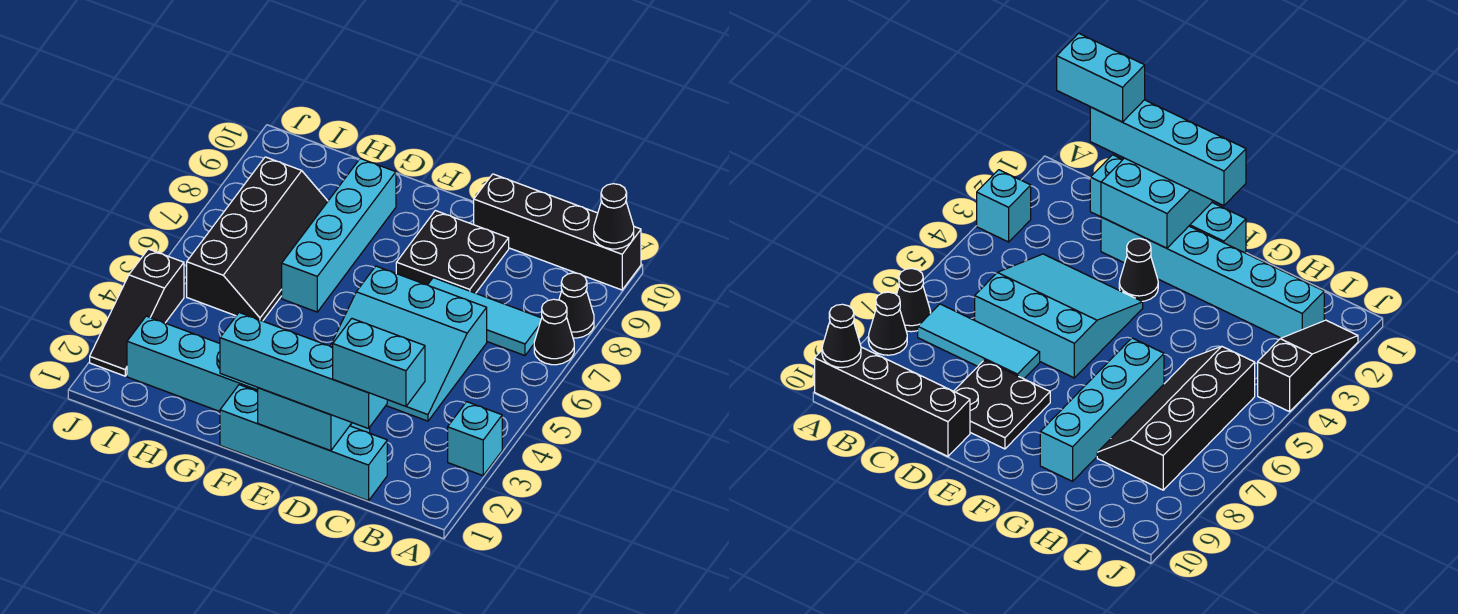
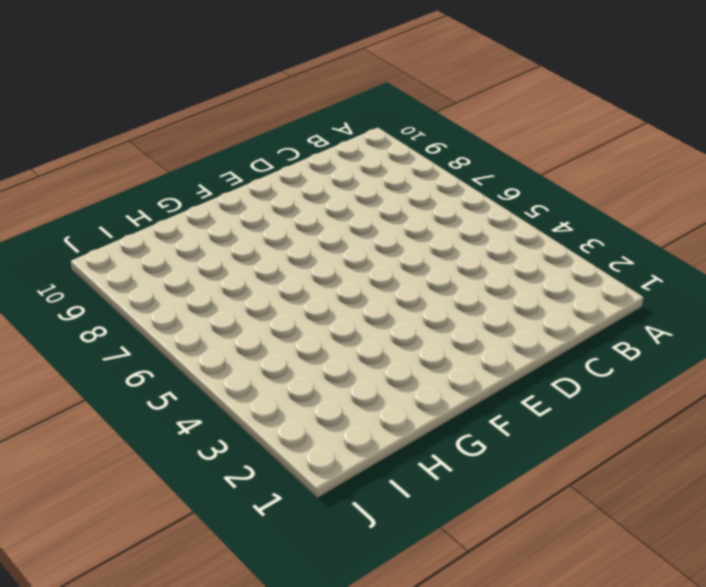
none -> cyan brick A3 level 1
none -> black cone A7 level 1
none -> black cone A8 level 1

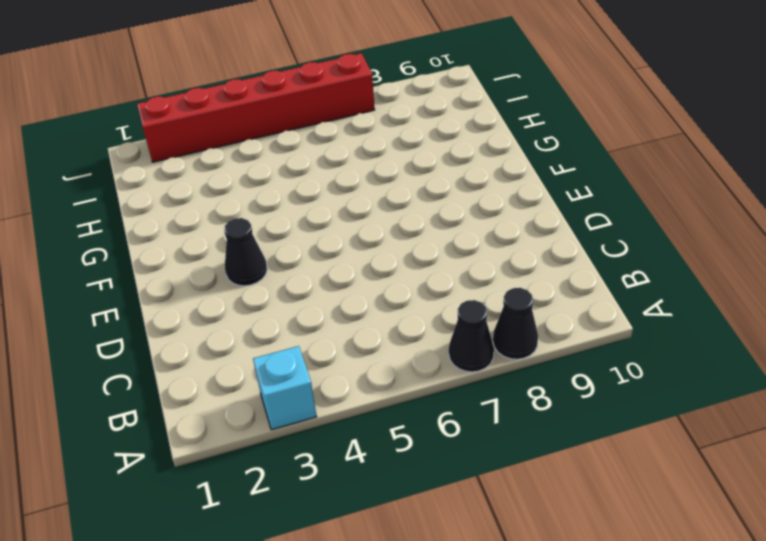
red brick J2:J7 level 1 -> black slope J2:J4 level 1 top 4
none -> black brick A10:D10 level 1
none -> cyan tile B7:D7 level 1
none -> cyan brick C1:F1 level 1

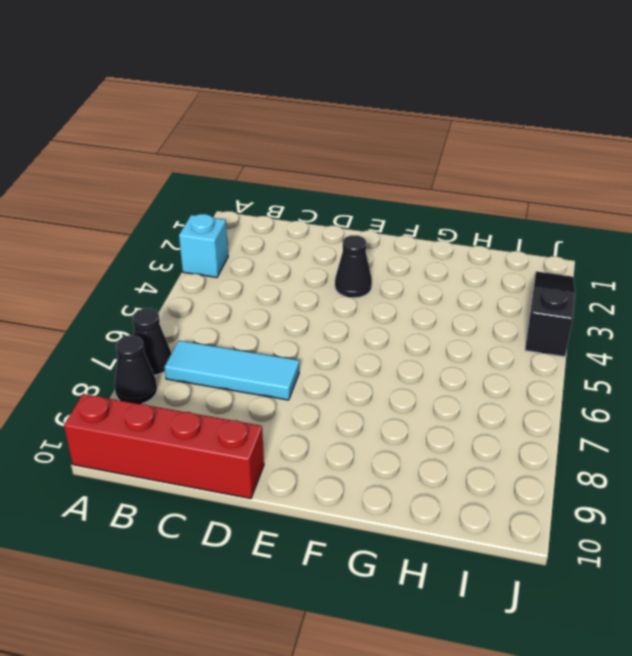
red brick A10:D10 level 1 -> black brick A10:D10 level 1
none -> cyan brick C1:F1 level 1
none -> cyan slope C4:E6 level 1 top 6
none -> cyan brick D2:I2 level 1

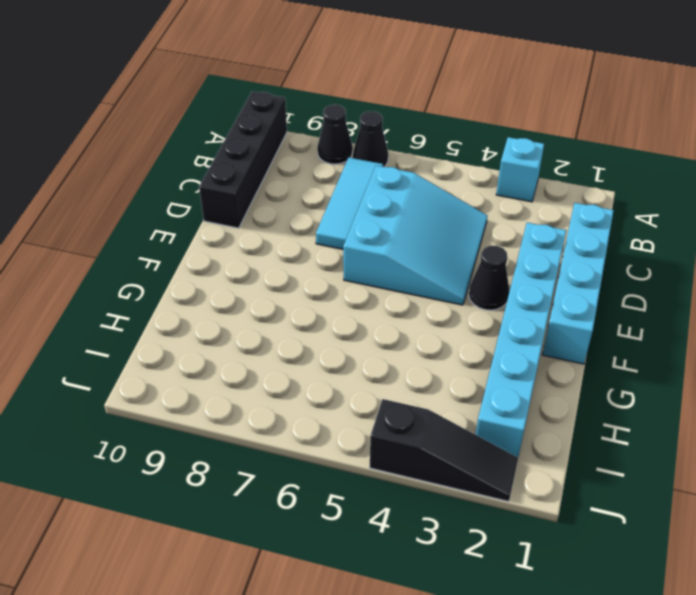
none -> black plate D8:E9 level 1
none -> cyan brick G6:G9 level 1
none -> black slope H5:I8 level 1 top I

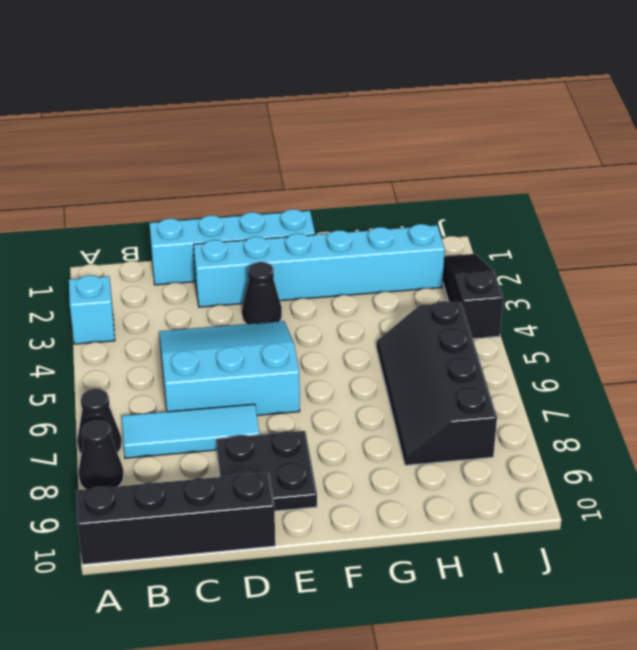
none -> cyan brick G6:G9 level 1
none -> black cone A10 level 2
none -> cyan brick D1:E2 level 2

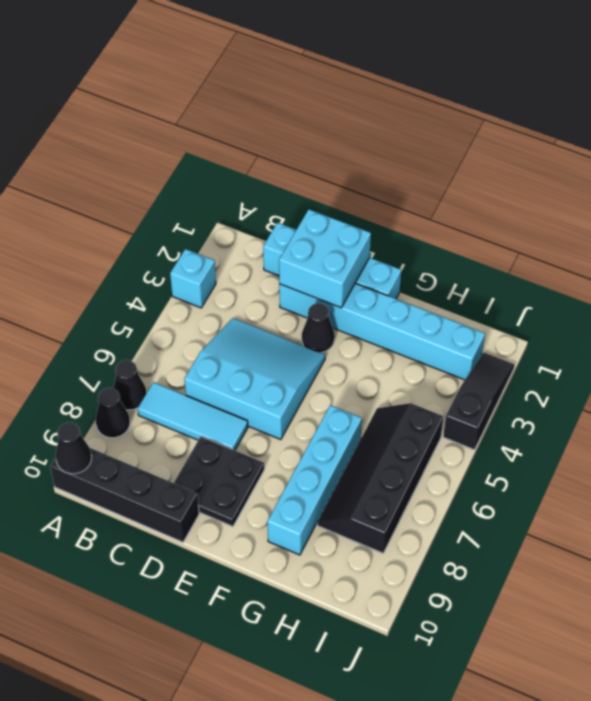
none -> cyan brick C1:F1 level 3
none -> cyan brick B1:C1 level 4

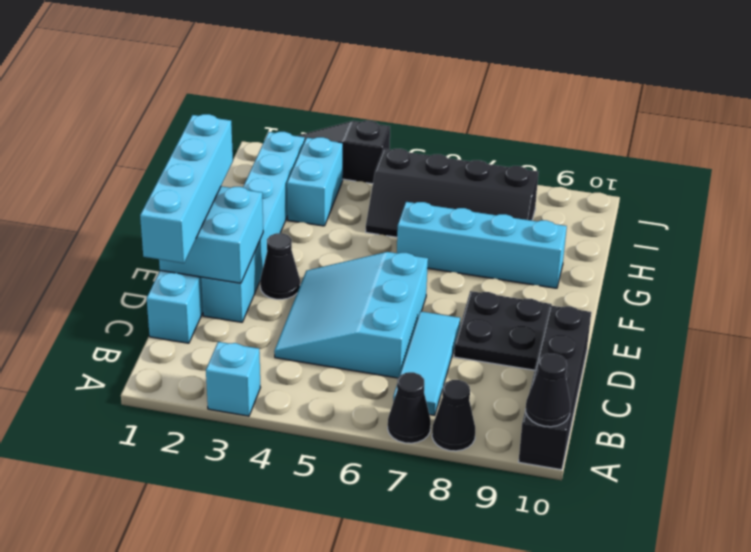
cyan brick H3:I3 level 1 -> cyan brick B1:C1 level 4

